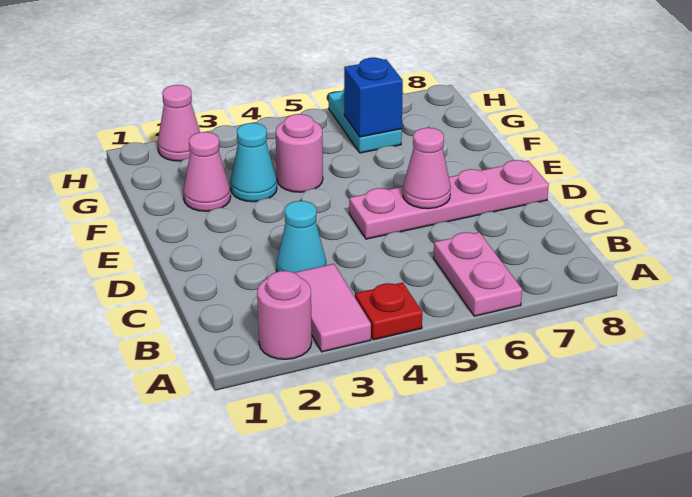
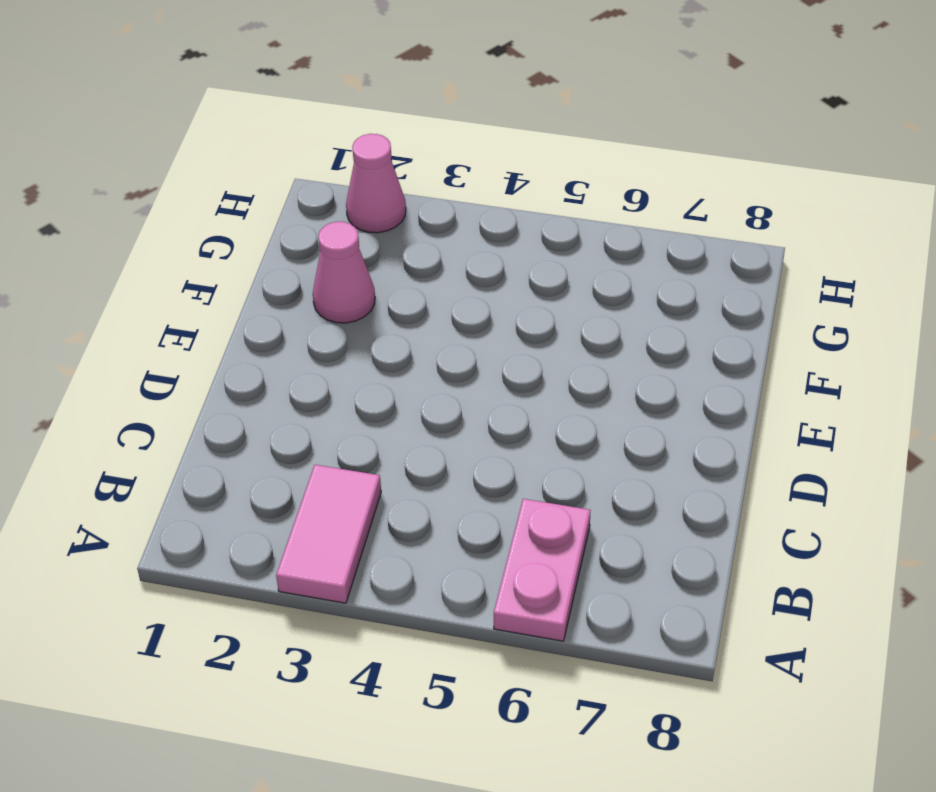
none -> pink round brick A2 level 1
none -> red plate A4 level 1
none -> cyan cone C3 level 1

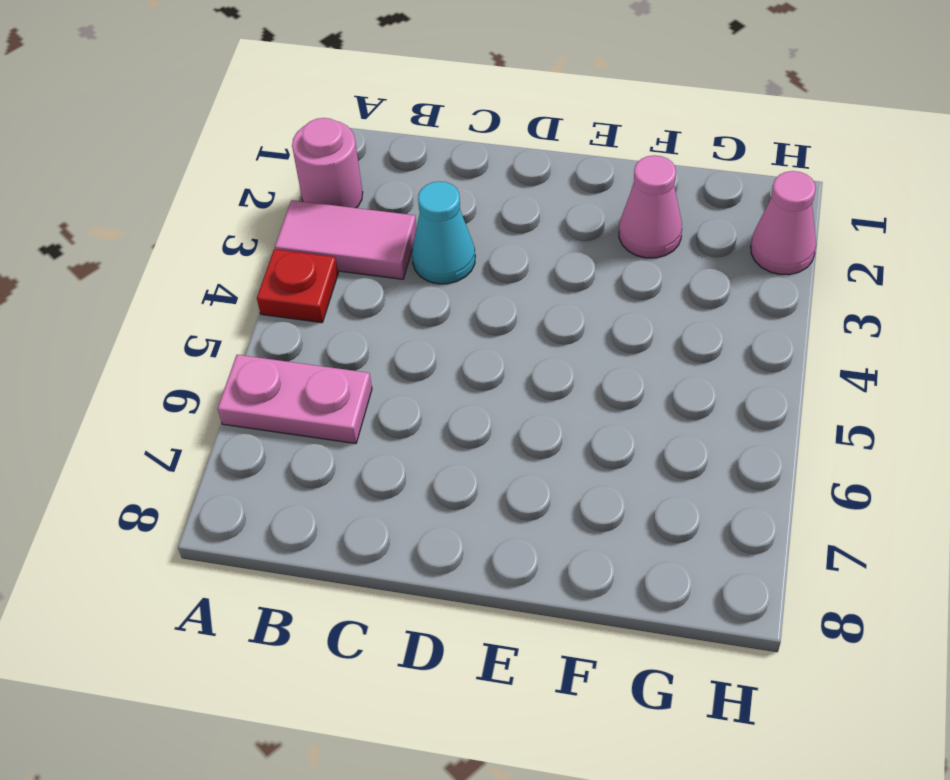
none -> pink plate D5:D8 level 1
none -> cyan cone F3 level 1
none -> pink round brick F4 level 1

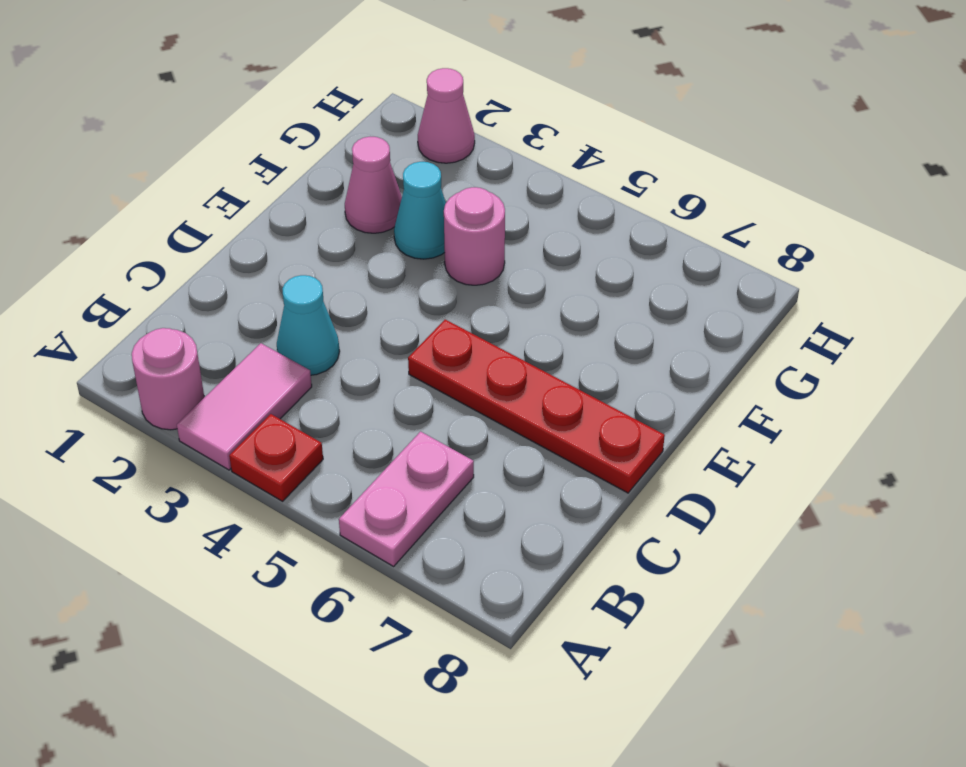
red plate D5:D8 level 1 -> pink plate D5:D8 level 1
none -> cyan plate G6:H6 level 1
none -> pink cone D6 level 2
none -> blue brick G6 level 2

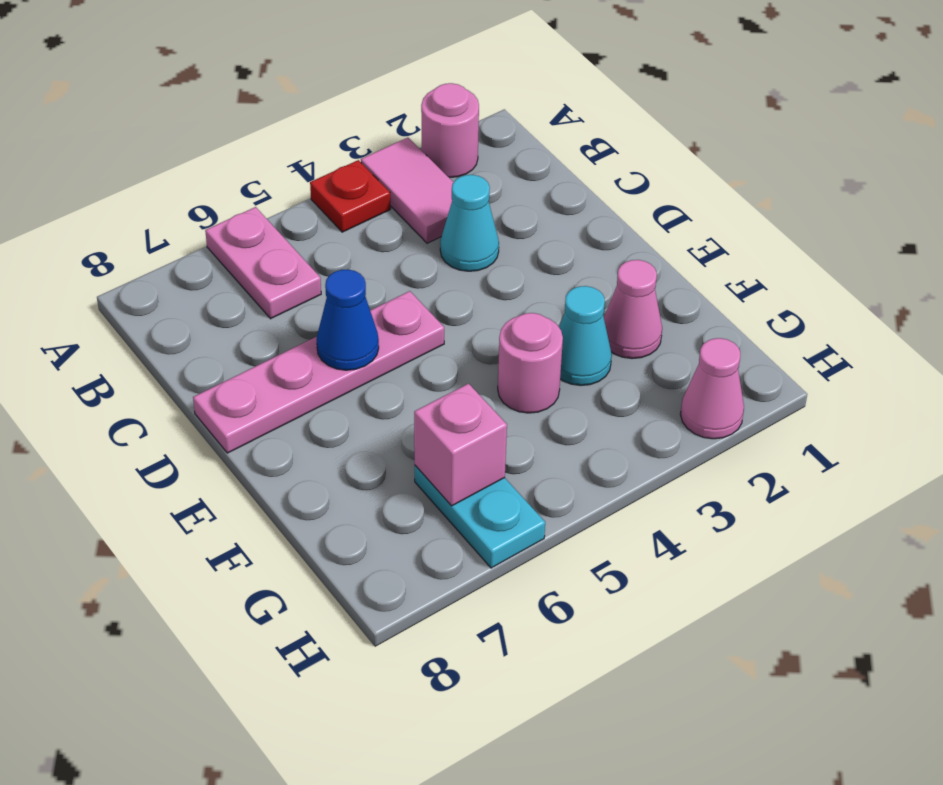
blue cone D6 level 2 -> pink cone D6 level 2
pink brick G6 level 2 -> blue brick G6 level 2

